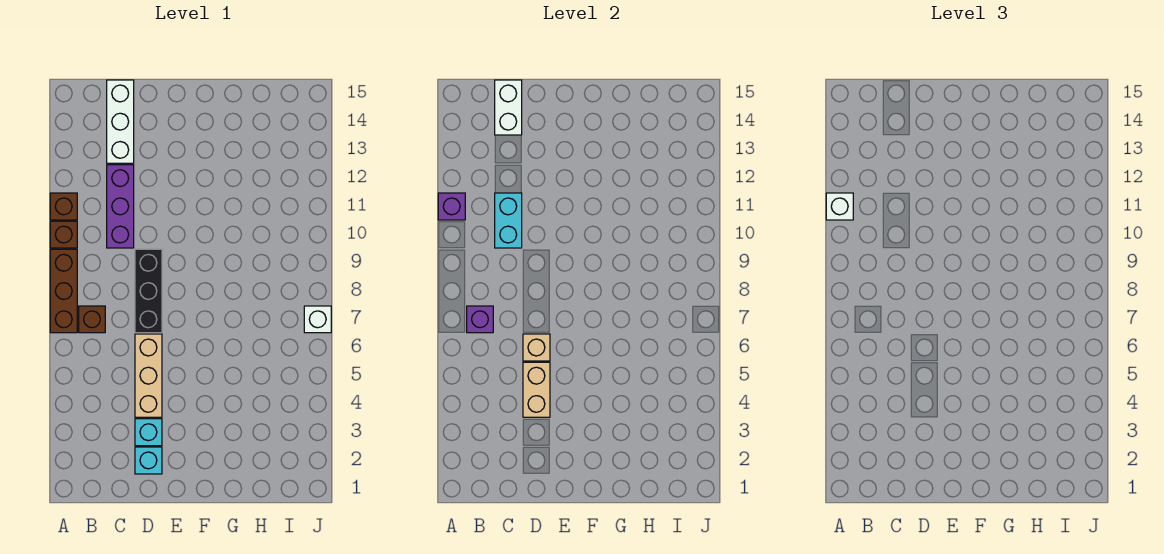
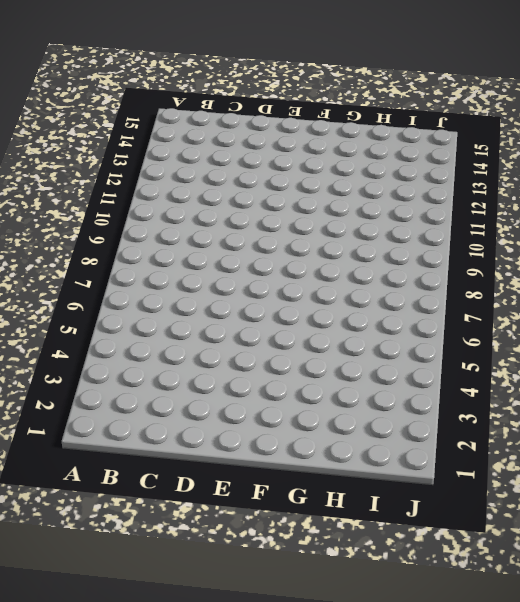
none -> brown brick A7:A9 level 1
none -> brown brick A10 level 1
none -> brown brick A11 level 1

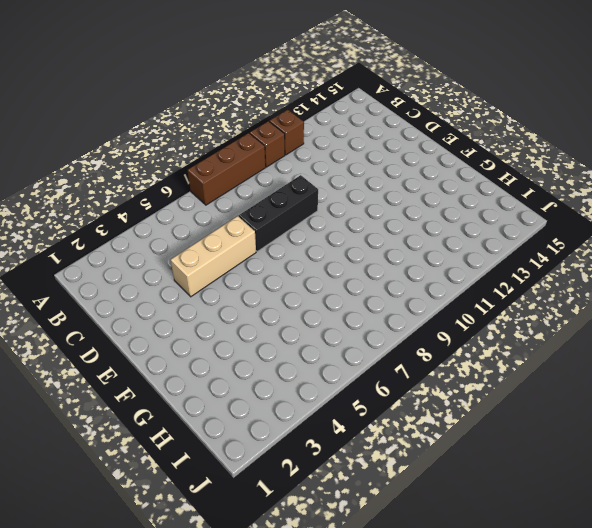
none -> brown brick B7 level 1
none -> purple brick C10:C12 level 1
none -> white brick C13:C15 level 1

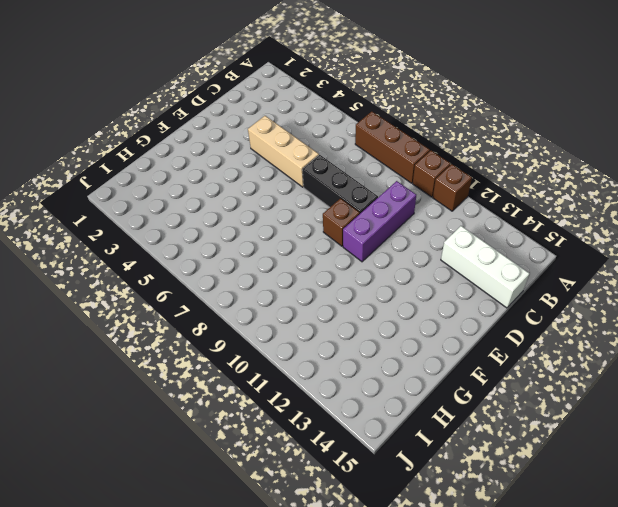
purple brick C10:E10 level 1 -> purple brick C10:C12 level 1
brown brick E9 level 1 -> brown brick B7 level 1
none -> cyan brick D2 level 1
none -> cyan brick D3 level 1
none -> white brick J7 level 1

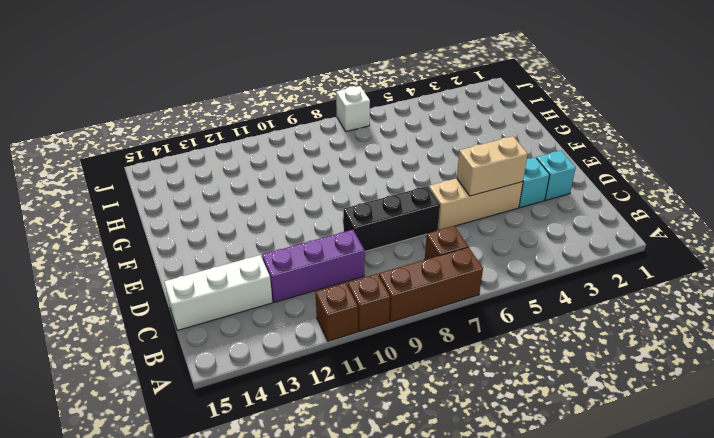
none -> purple brick A11 level 2
none -> purple brick B7 level 2
none -> cyan brick C10:C11 level 2

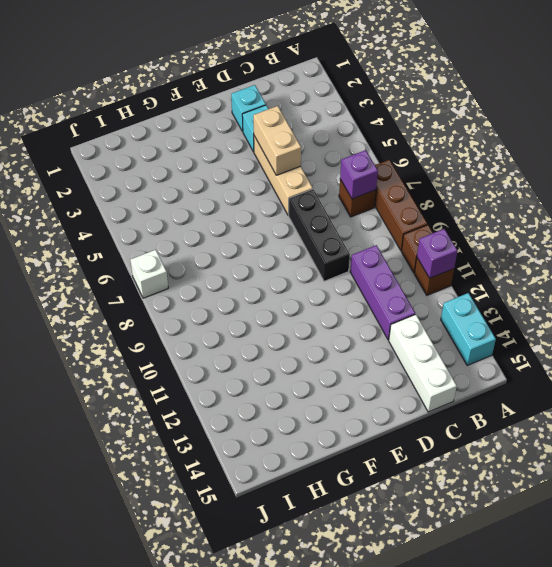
cyan brick A13:A14 level 1 -> cyan brick C10:C11 level 2
none -> white brick C14:C15 level 2
none -> tan brick D6 level 2
none -> white brick A11 level 3

